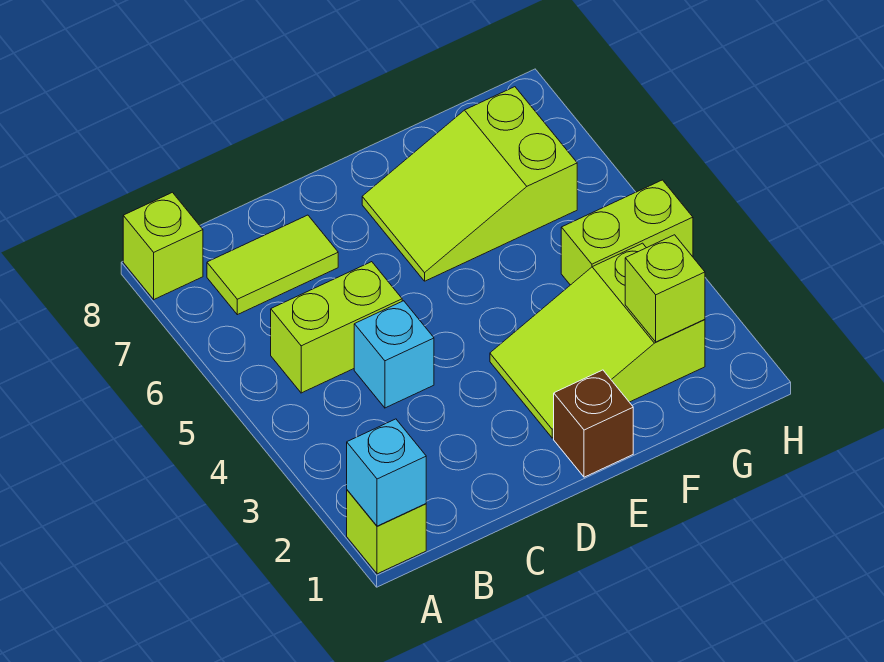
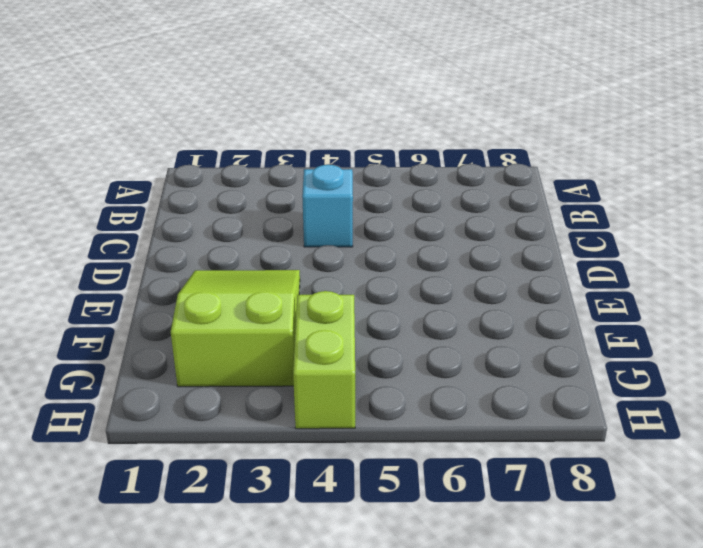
none -> lime brick A1 level 1
none -> lime brick A8 level 1

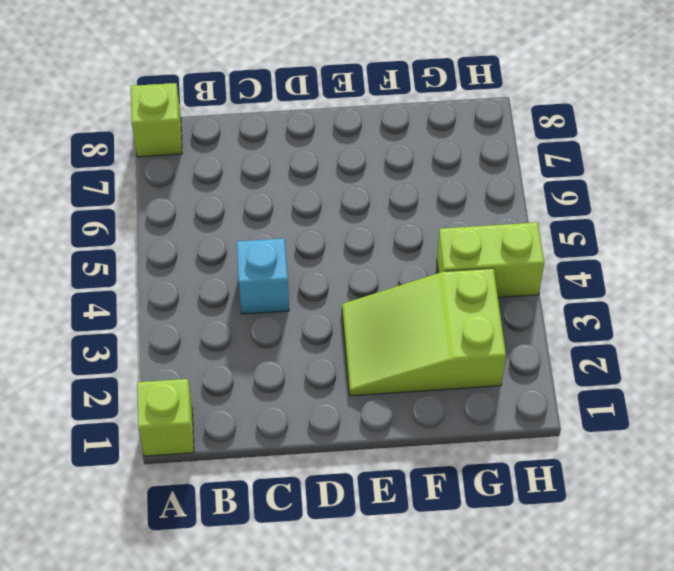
none -> lime brick B5:C5 level 1
none -> lime tile B7:C7 level 1

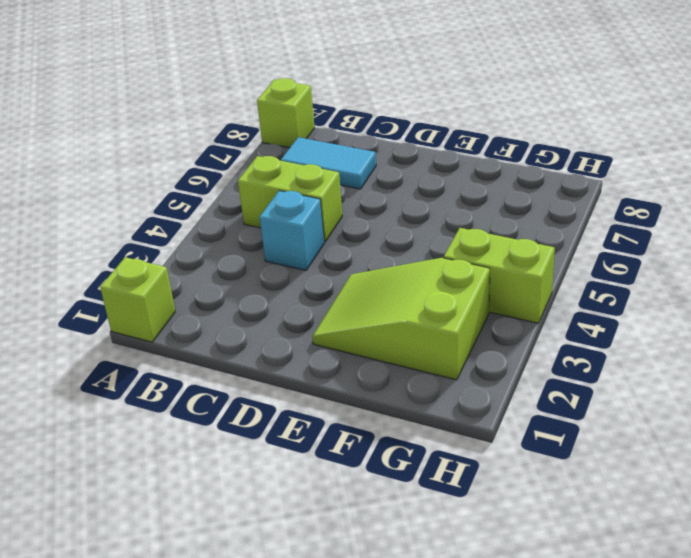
cyan tile B7:C7 level 1 -> lime tile B7:C7 level 1
none -> brown brick E1 level 1
none -> lime slope E6:G7 level 1 top G

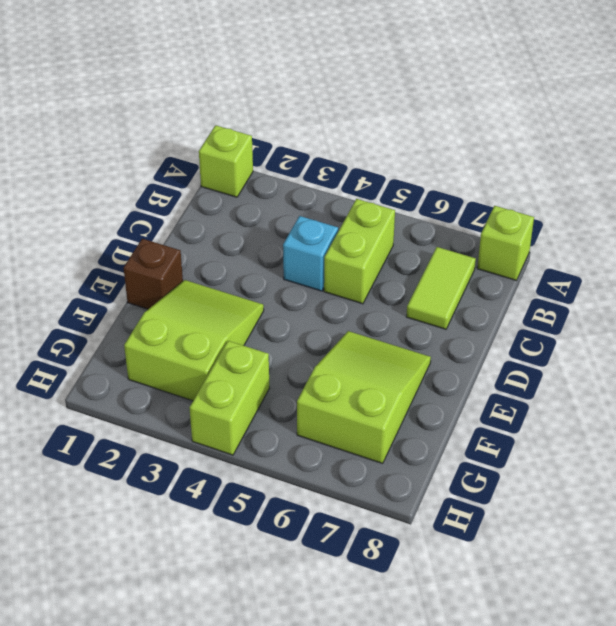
none -> cyan brick A1 level 2
none -> lime brick G2 level 2

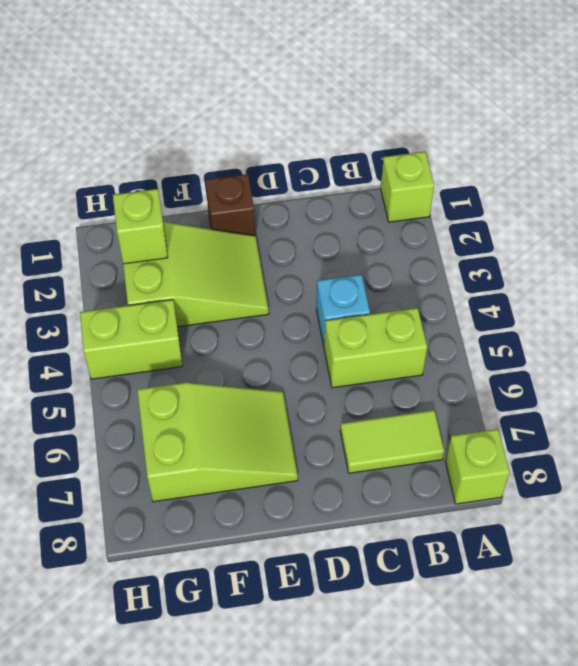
none -> cyan brick A1 level 2

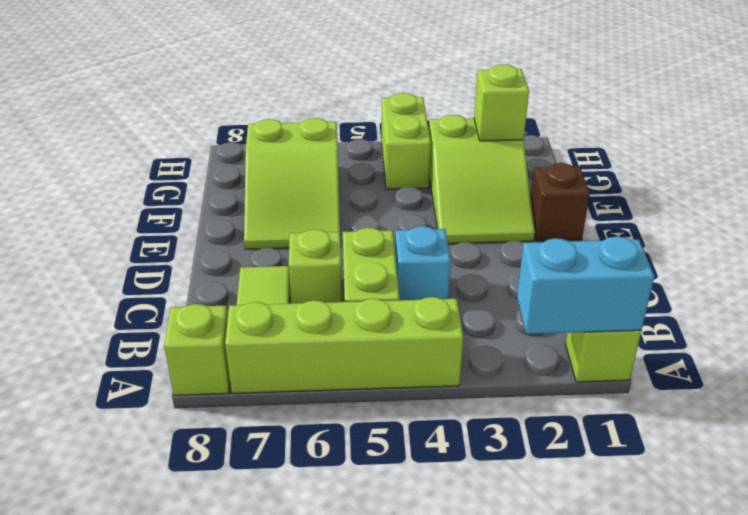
cyan brick A1:A2 level 2 -> cyan brick A1 level 2
lime brick A4:A7 level 1 -> none
lime brick C6 level 1 -> none

